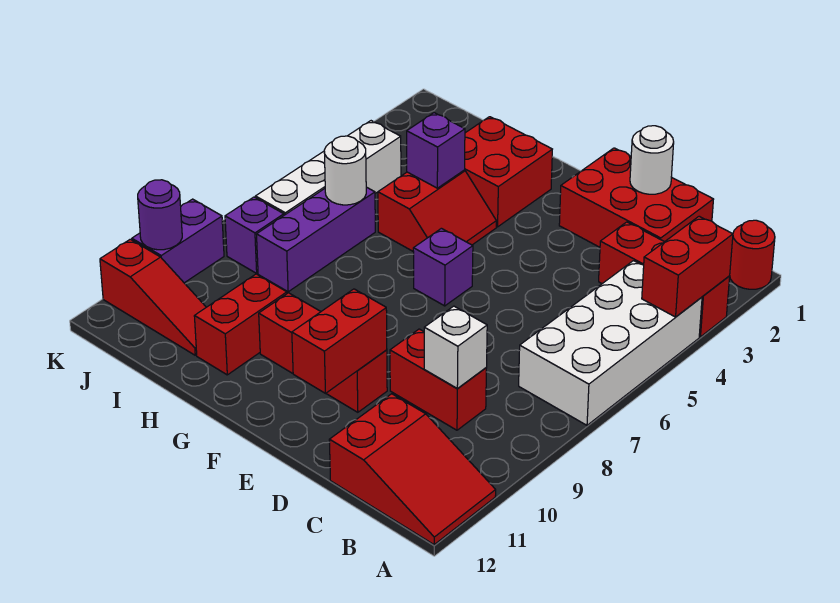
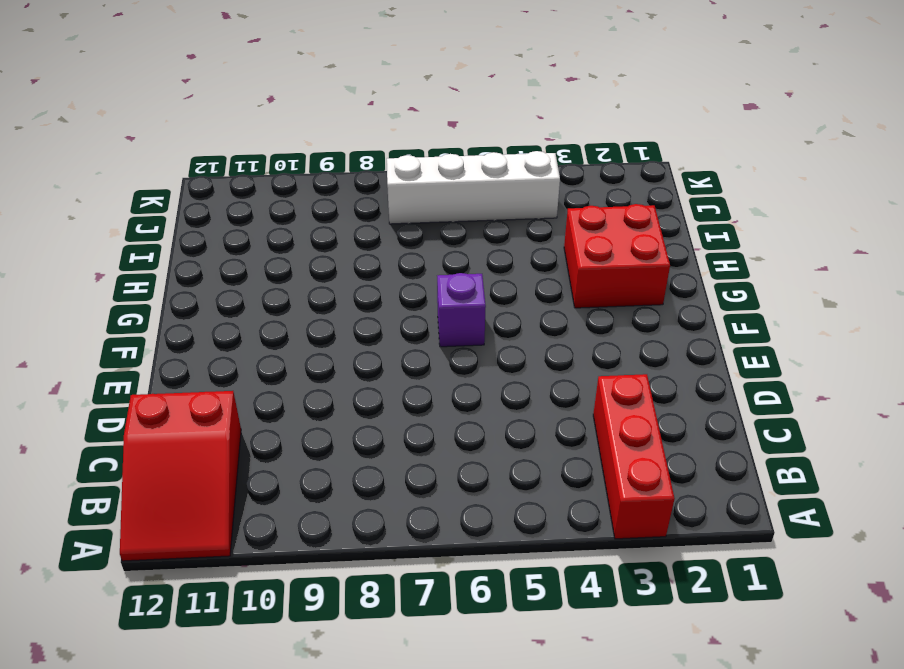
none -> red round brick A1 level 1
none -> white brick A4:B7 level 1
none -> red brick C1:E2 level 1

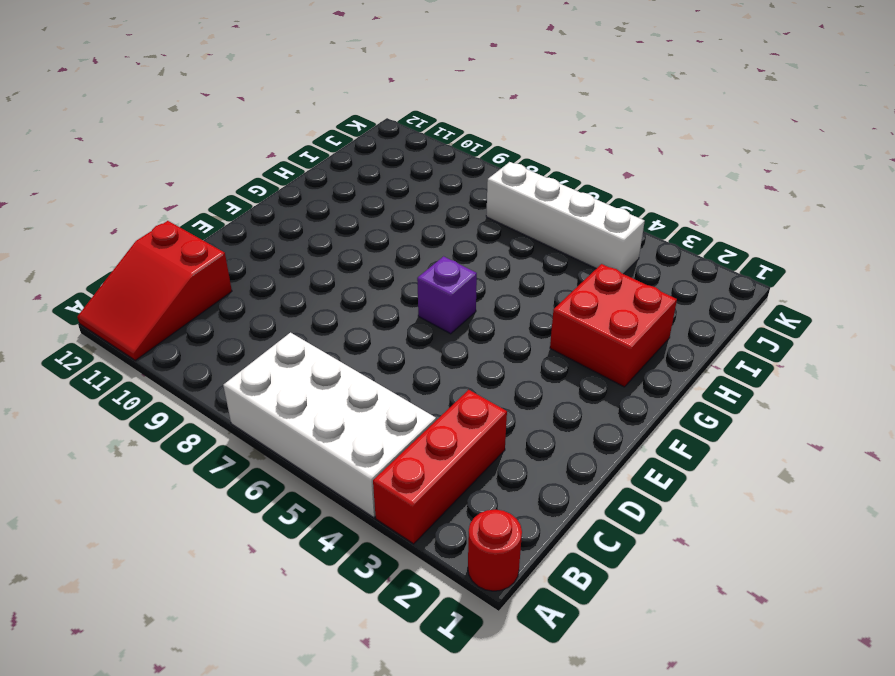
none -> red brick C1:E2 level 1
none -> red brick C9:D9 level 1
none -> red brick E10:G10 level 1

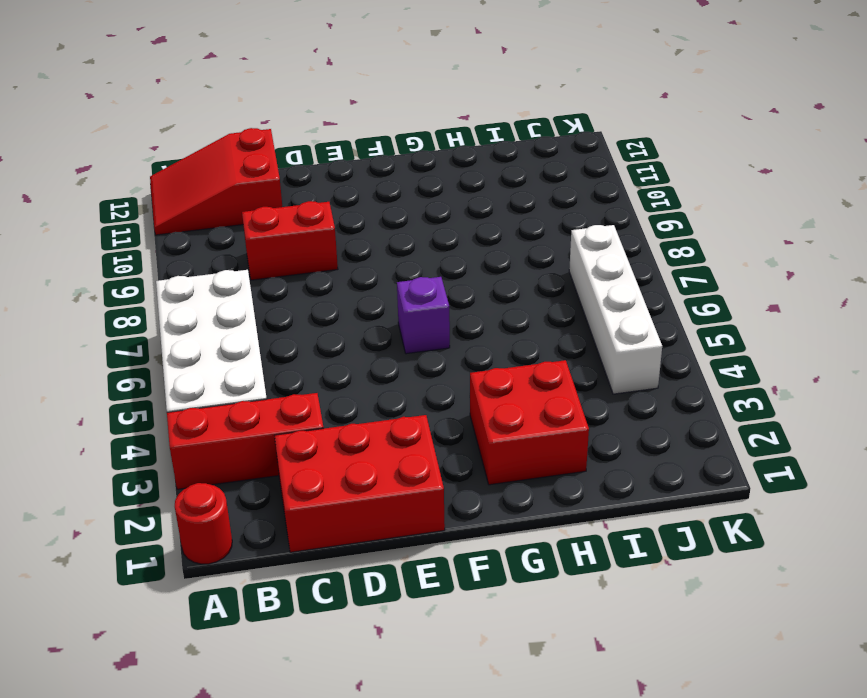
none -> red brick E10:G10 level 1
none -> red slope G4:H5 level 1 top H
none -> red brick H10:H11 level 1

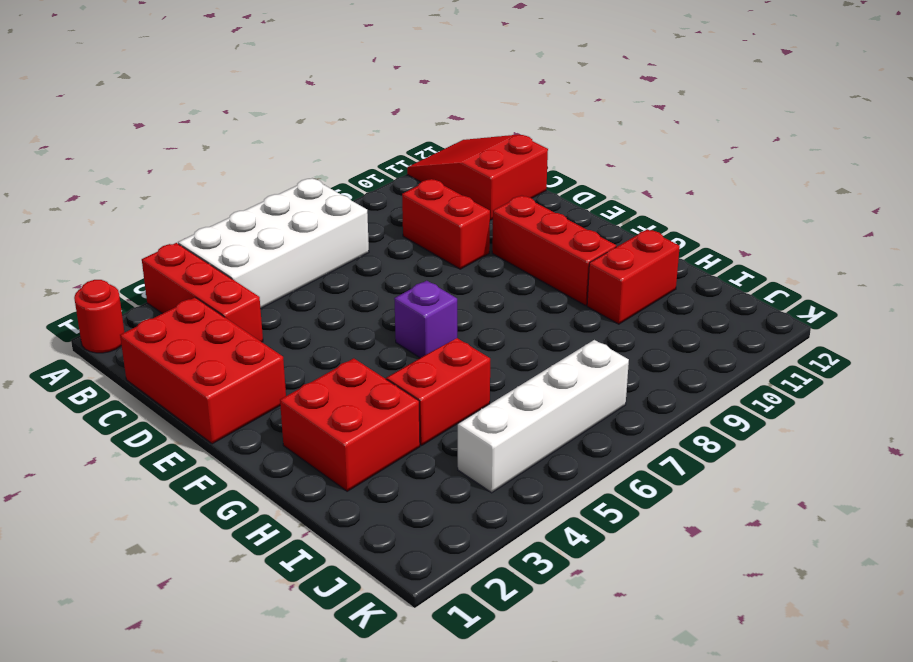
none -> purple brick I6:I8 level 1
none -> red slope I11:K11 level 1 top K
none -> purple brick J8 level 1

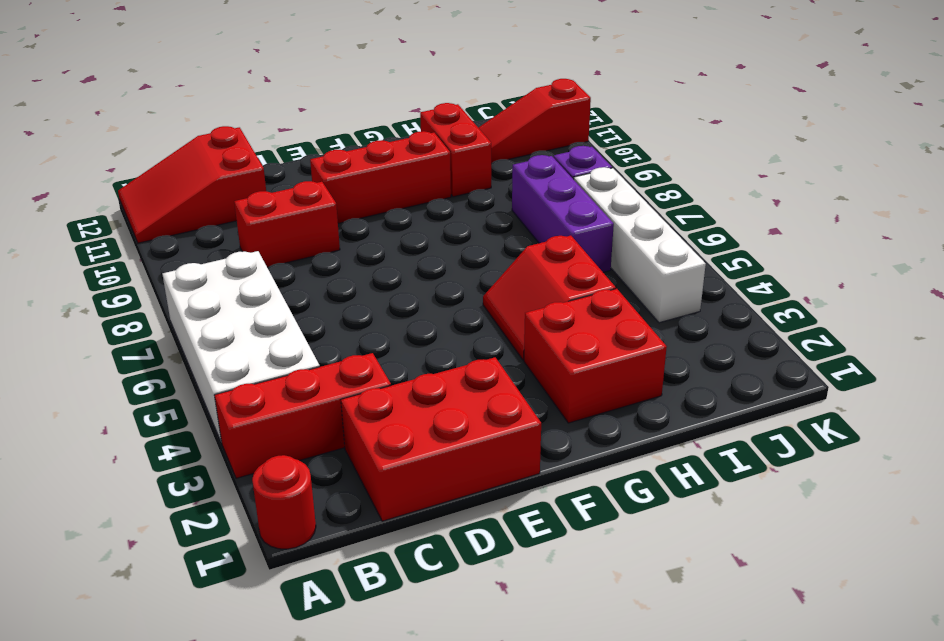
none -> purple brick F6 level 1
none -> purple brick K9:K10 level 1
none -> red brick A3:A4 level 2

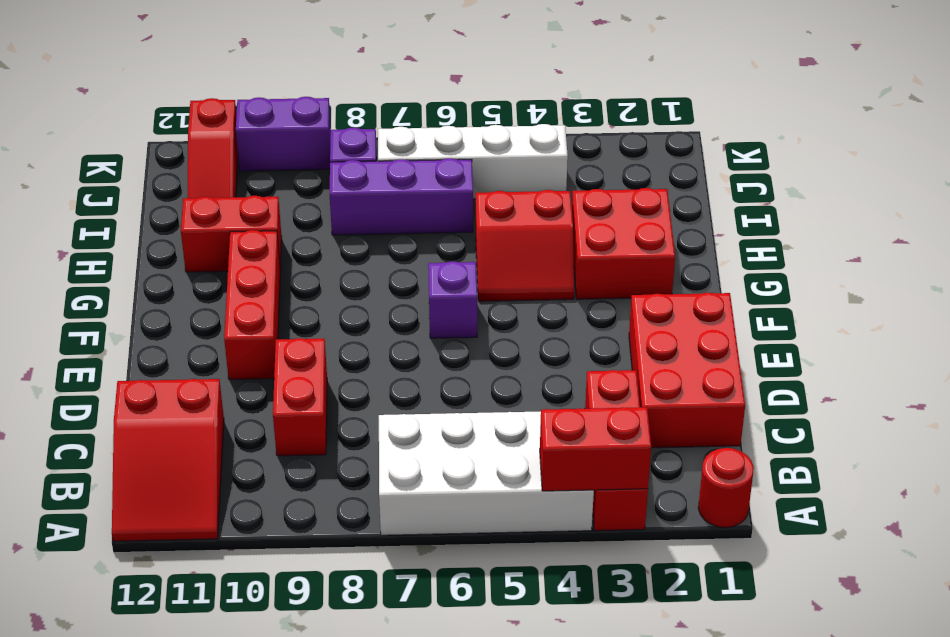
none -> white brick C9 level 2
none -> white round brick D1 level 2
none -> red brick E10:E11 level 2

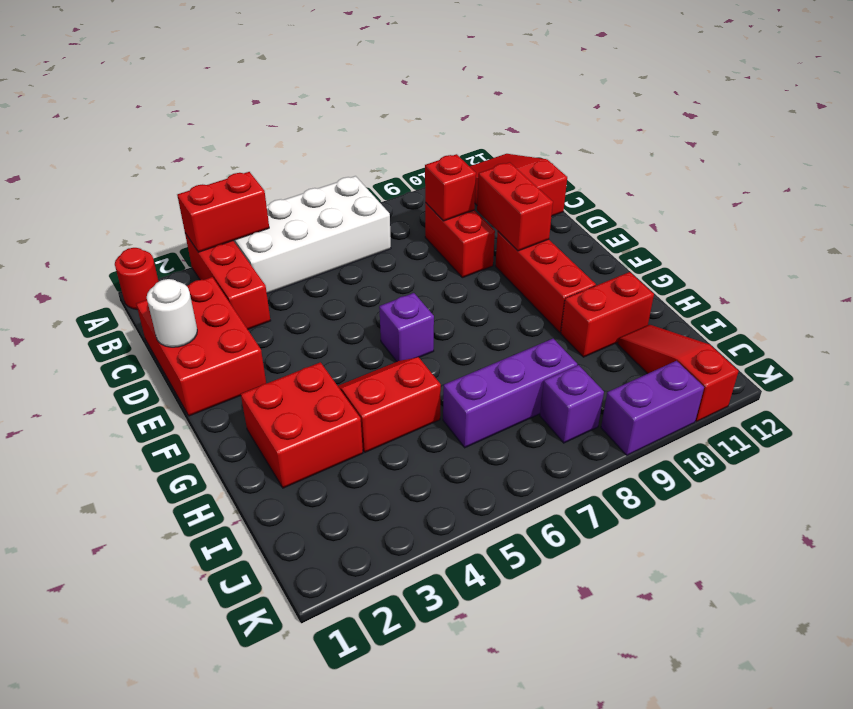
red brick C9 level 2 -> white brick C9 level 2
red brick D10:E10 level 2 -> red brick E10:E11 level 2
none -> white brick J4:J7 level 1
none -> purple brick H4 level 2
none -> white round brick I6 level 2

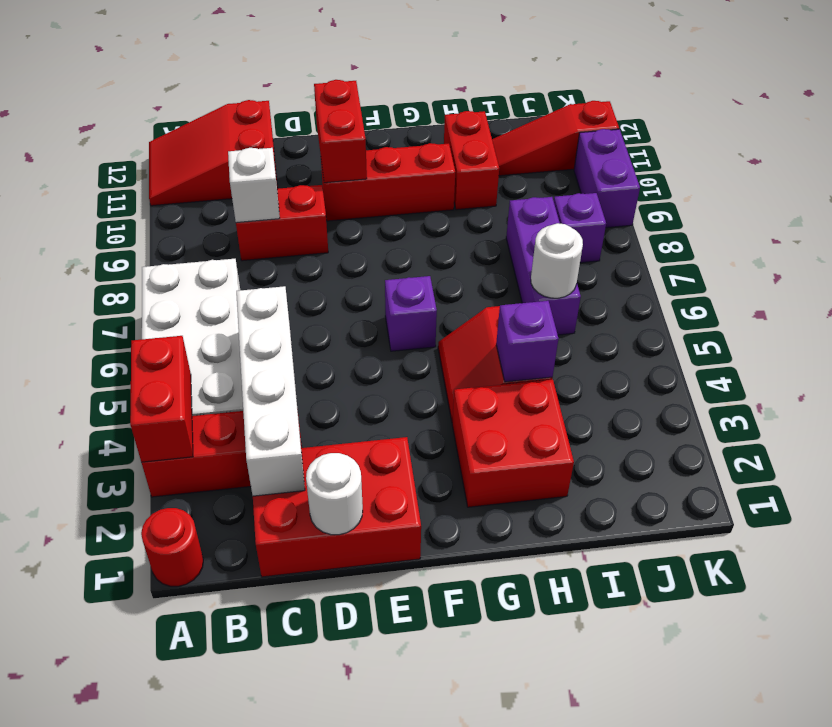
white brick C2:C5 level 2 -> white brick J4:J7 level 1
none -> purple round brick K10 level 2

